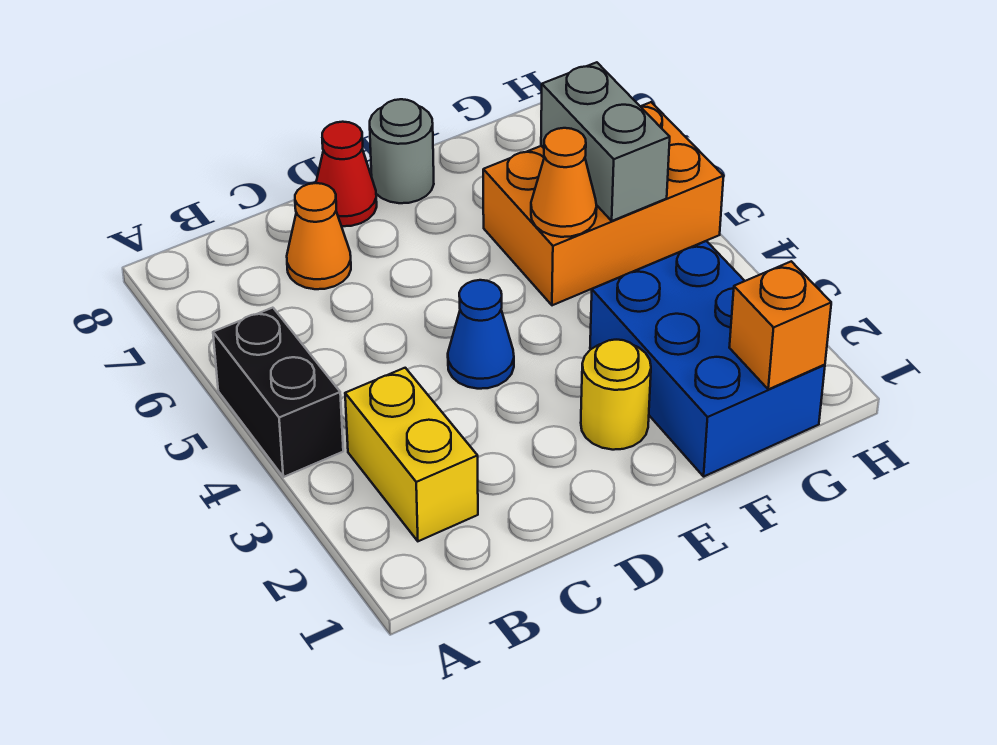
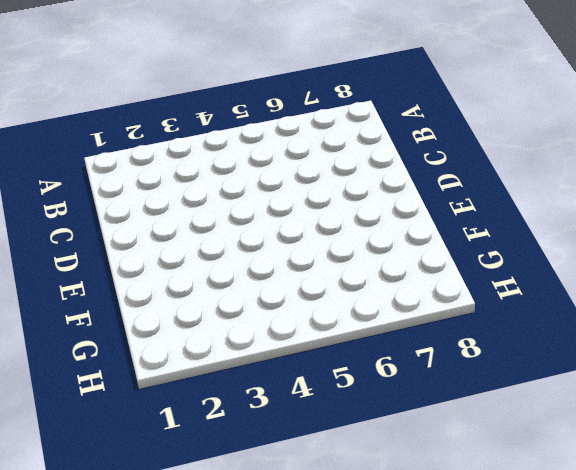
none -> black brick A4:A5 level 1
none -> yellow brick B2:B3 level 1
none -> orange cone C7 level 1

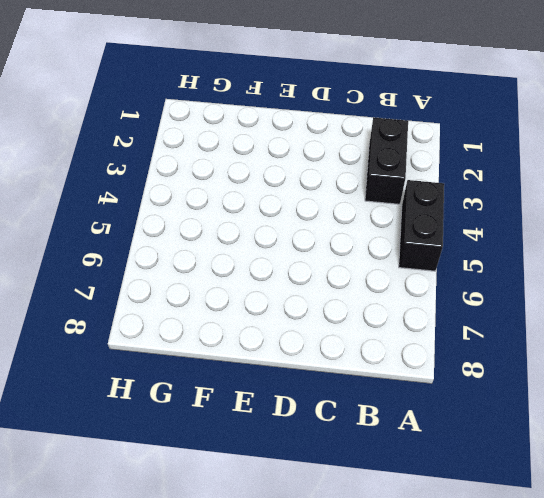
black brick B2:B3 level 1 -> yellow brick B2:B3 level 1
none -> orange cone C7 level 1
none -> blue cone D4 level 1
none -> red cone D8 level 1

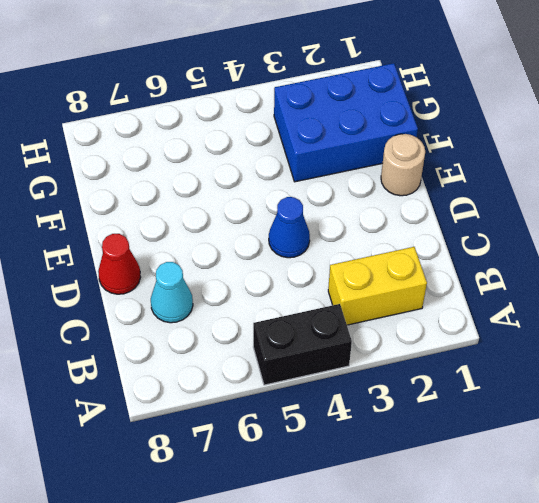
cyan cone C7 level 1 -> orange cone C7 level 1
tan round brick E1 level 1 -> none
none -> yellow round brick E2 level 1
none -> grey round brick E8 level 1
none -> orange brick F5:H6 level 1

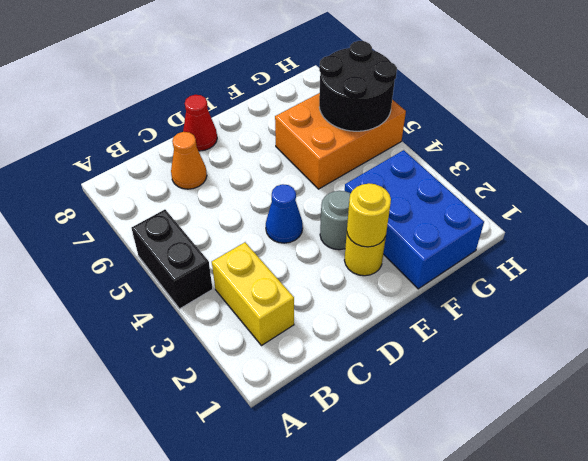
yellow round brick E2 level 2 -> none
grey round brick E3 level 1 -> grey round brick E8 level 1
black round brick G5:H6 level 2 -> grey brick G5:G6 level 2
none -> orange cone F5 level 2
none -> orange brick G1 level 2

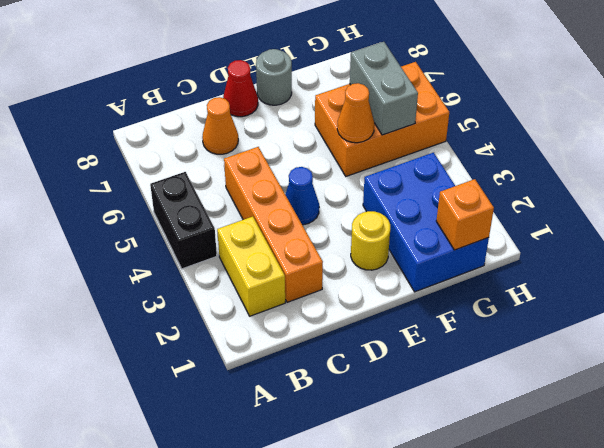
orange brick C2:C5 level 1 -> none

